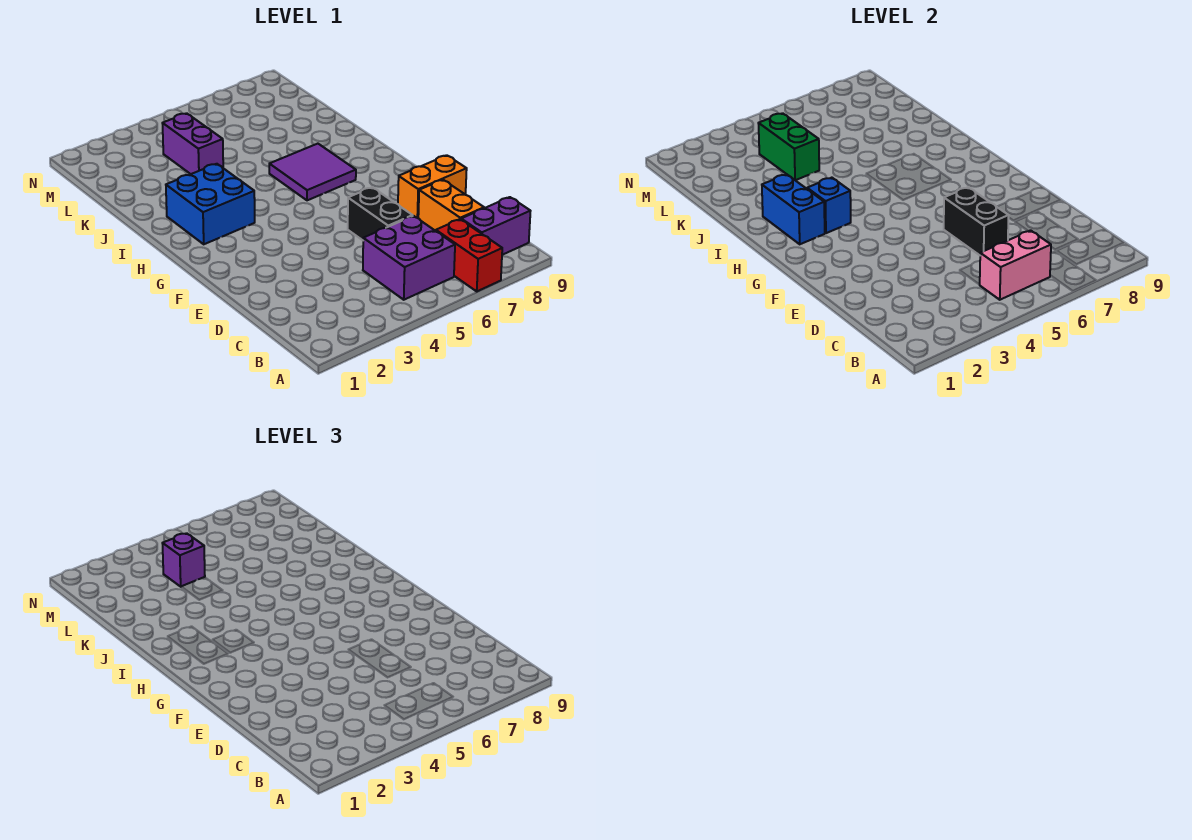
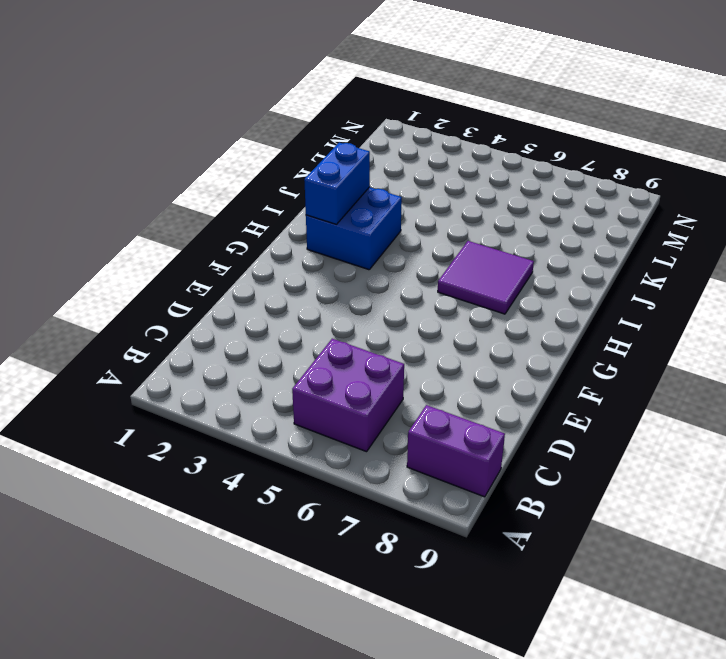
none -> red brick A7:B7 level 1
none -> orange brick C8:D8 level 1
none -> black brick D6:E6 level 1

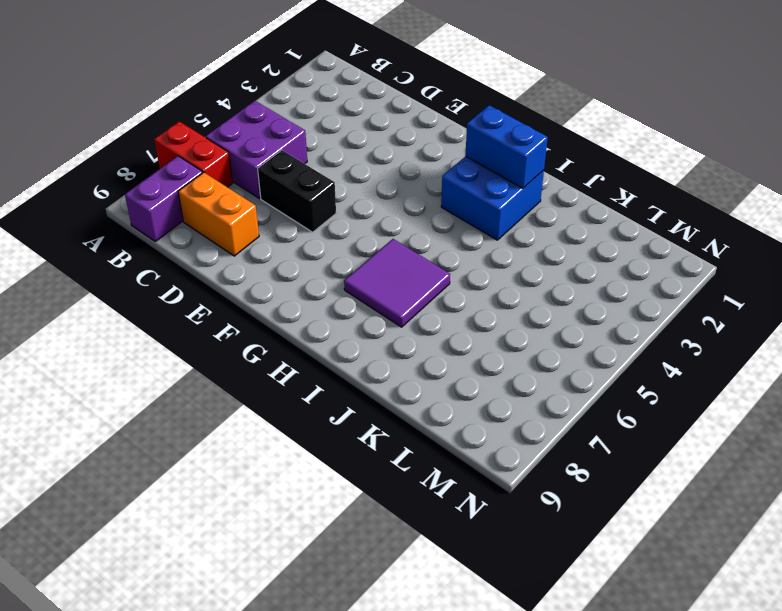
none -> orange brick E8:E9 level 1
none -> purple brick K4:L4 level 1
none -> pink brick B5:B6 level 2

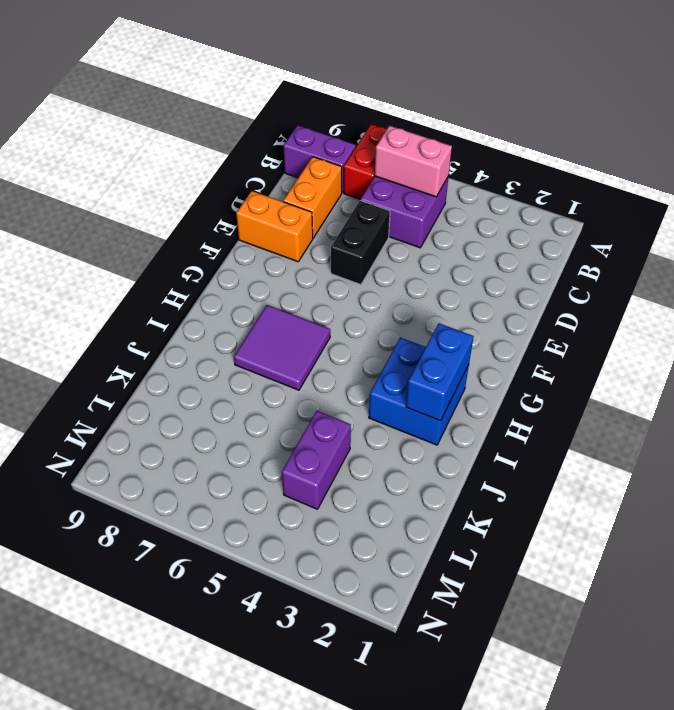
none -> black brick D6:E6 level 2
none -> blue brick H3 level 2
none -> green brick K4:L4 level 2

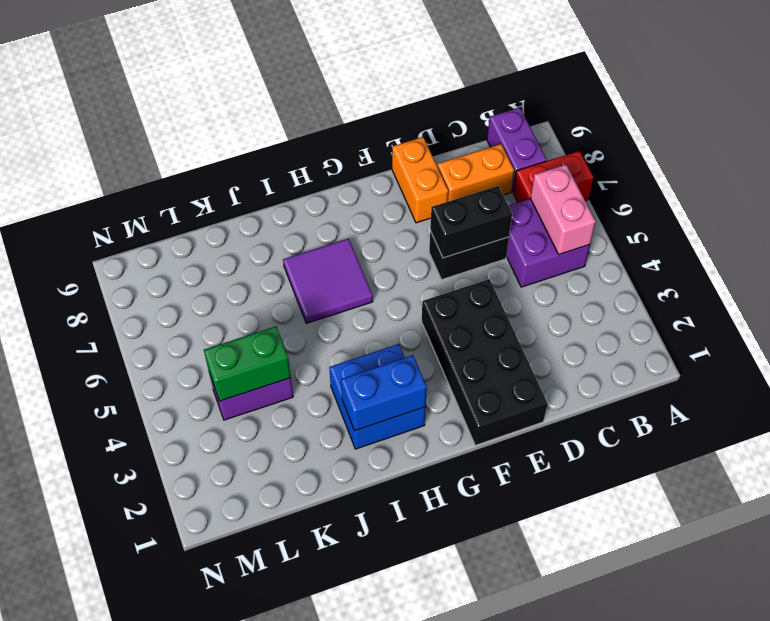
black brick E1:F4 level 1 -> none
none -> blue brick H3 level 2
none -> purple brick L4 level 3

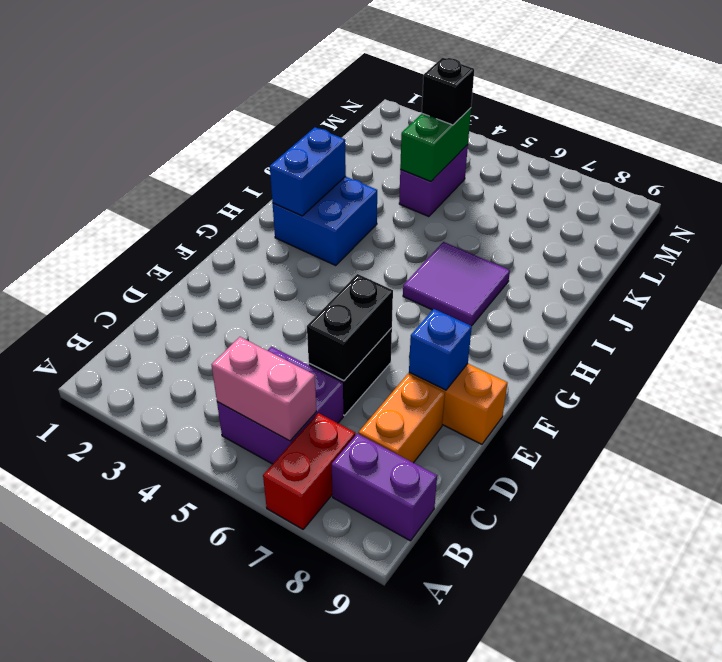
blue brick E8 level 2 -> blue brick H3 level 2
black brick L4 level 3 -> purple brick L4 level 3

